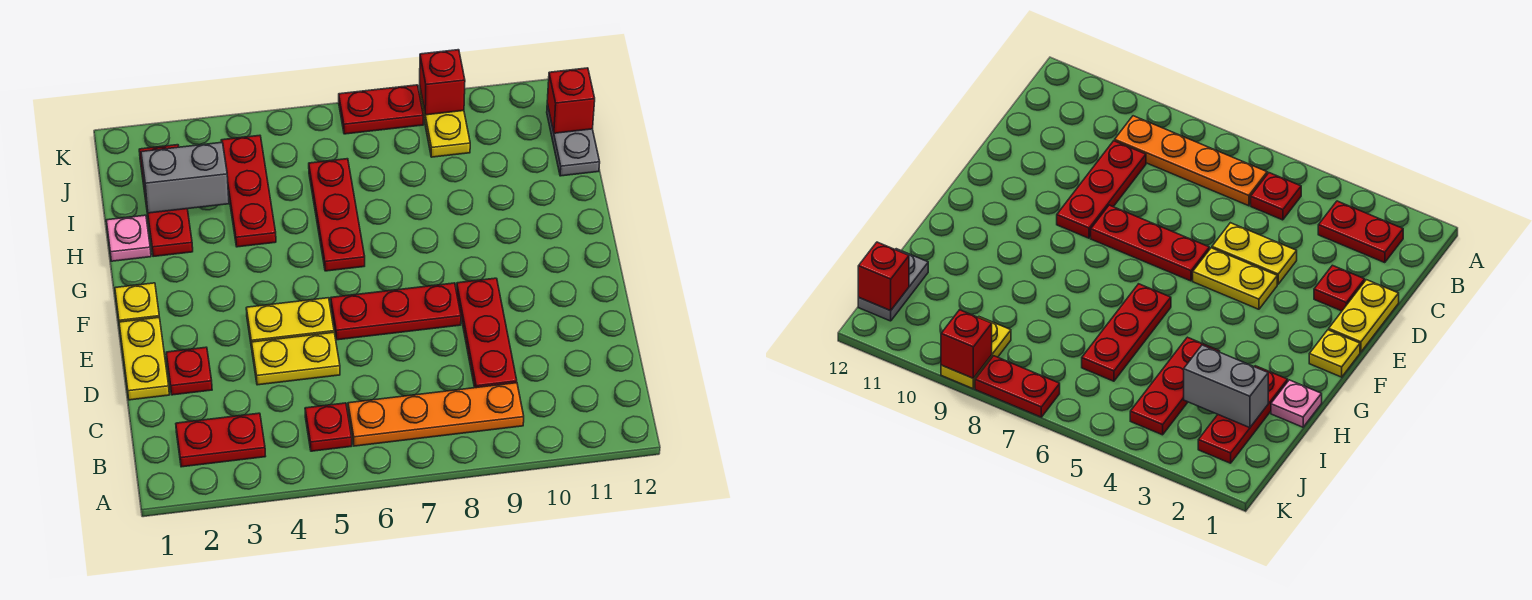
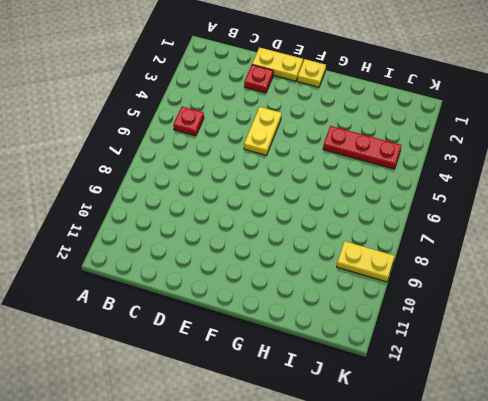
none -> red plate B2:B3 level 1
none -> orange plate B6:B9 level 1
none -> red plate C9:E9 level 1

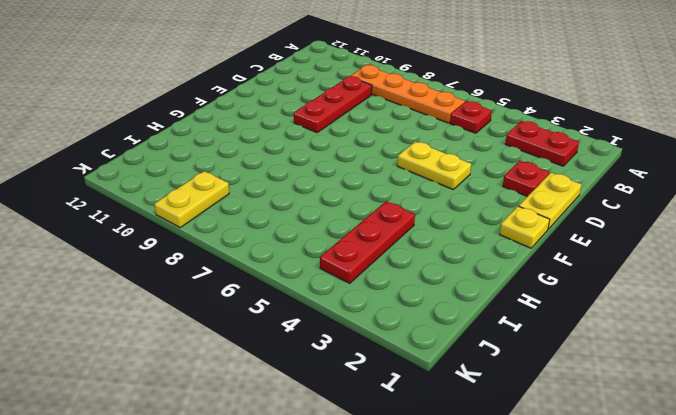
none -> yellow plate D4:D5 level 1
none -> red plate E6:E8 level 1
none -> red plate G6:I6 level 1

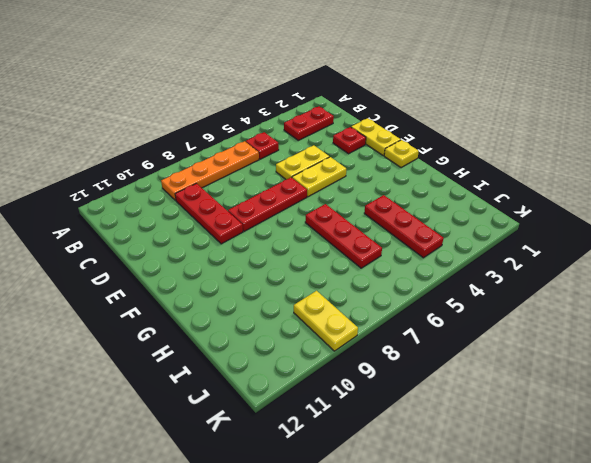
none -> pink plate H1 level 1
none -> red plate H2:J2 level 1
none -> grey plate I12:J12 level 1

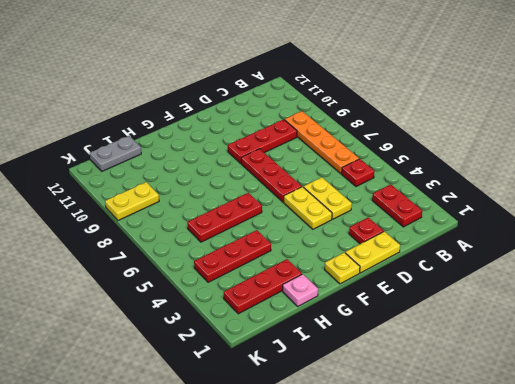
none -> red plate K7:K8 level 1
none -> grey brick I2:I3 level 2
none -> red brick J12 level 2

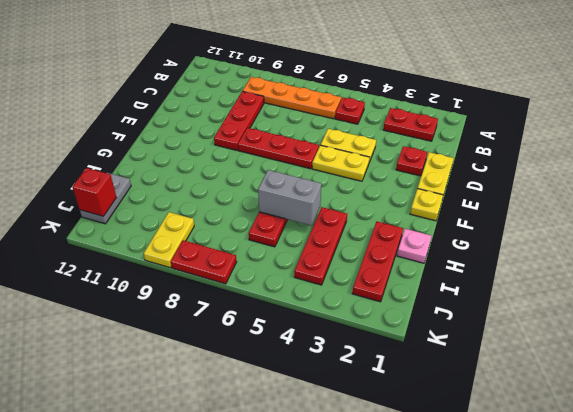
grey brick H5:H6 level 2 -> grey brick I2:I3 level 2
none -> red brick K9 level 2

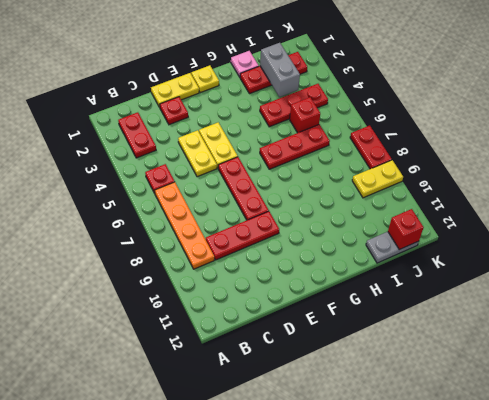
red brick I5 level 1 -> red brick K9 level 2

